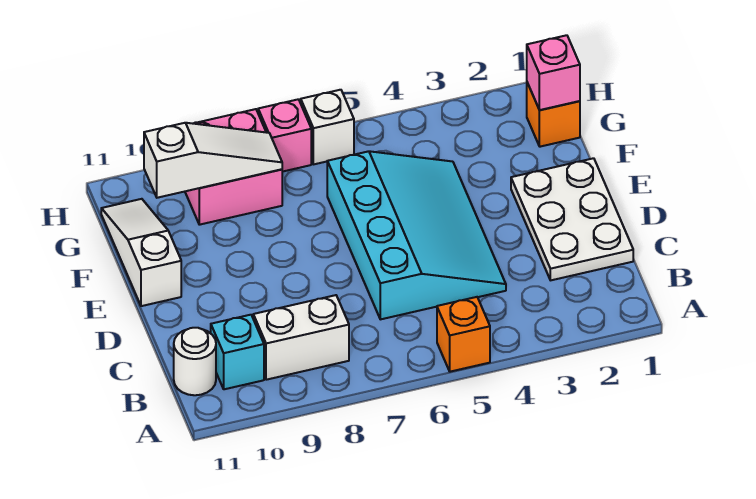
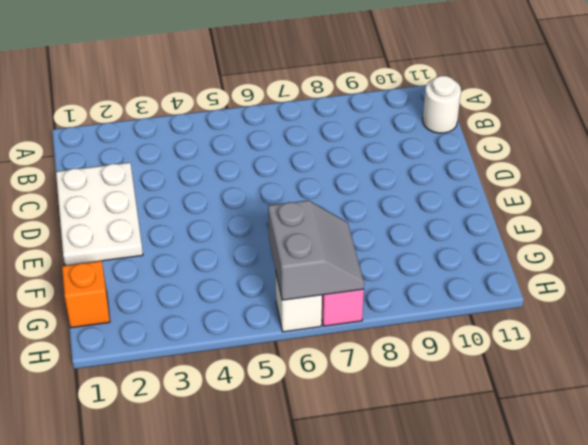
grey slope G6:H7 level 2 top 6 -> none
none -> orange brick A5 level 1
none -> white brick B8:B9 level 1
none -> cyan brick B10 level 1

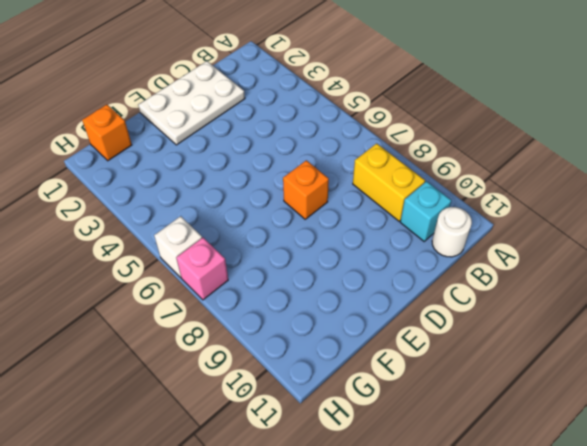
yellow brick B8:B9 level 1 -> white brick B8:B9 level 1
orange brick D7 level 1 -> orange brick A5 level 1
none -> cyan slope C4:F6 level 1 top 6
none -> white slope E11:G11 level 1 top E
none -> pink brick G8:H9 level 1

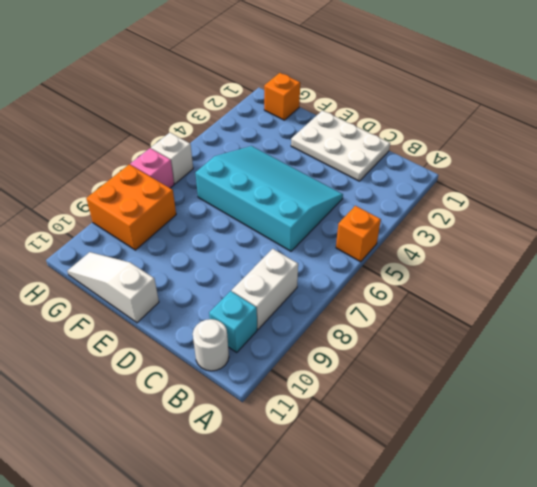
orange brick G8:H9 level 1 -> pink brick G8:H9 level 1
none -> pink brick G1 level 2
none -> white slope G8:G10 level 2 top 10

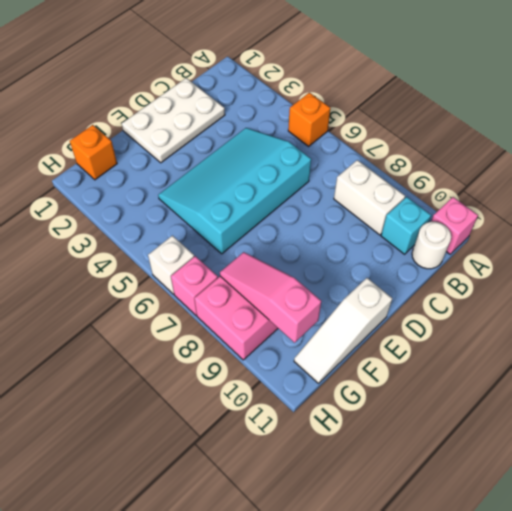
pink brick A11 level 1 -> pink brick G1 level 2
pink slope G8:G10 level 2 top 10 -> white slope G8:G10 level 2 top 10

